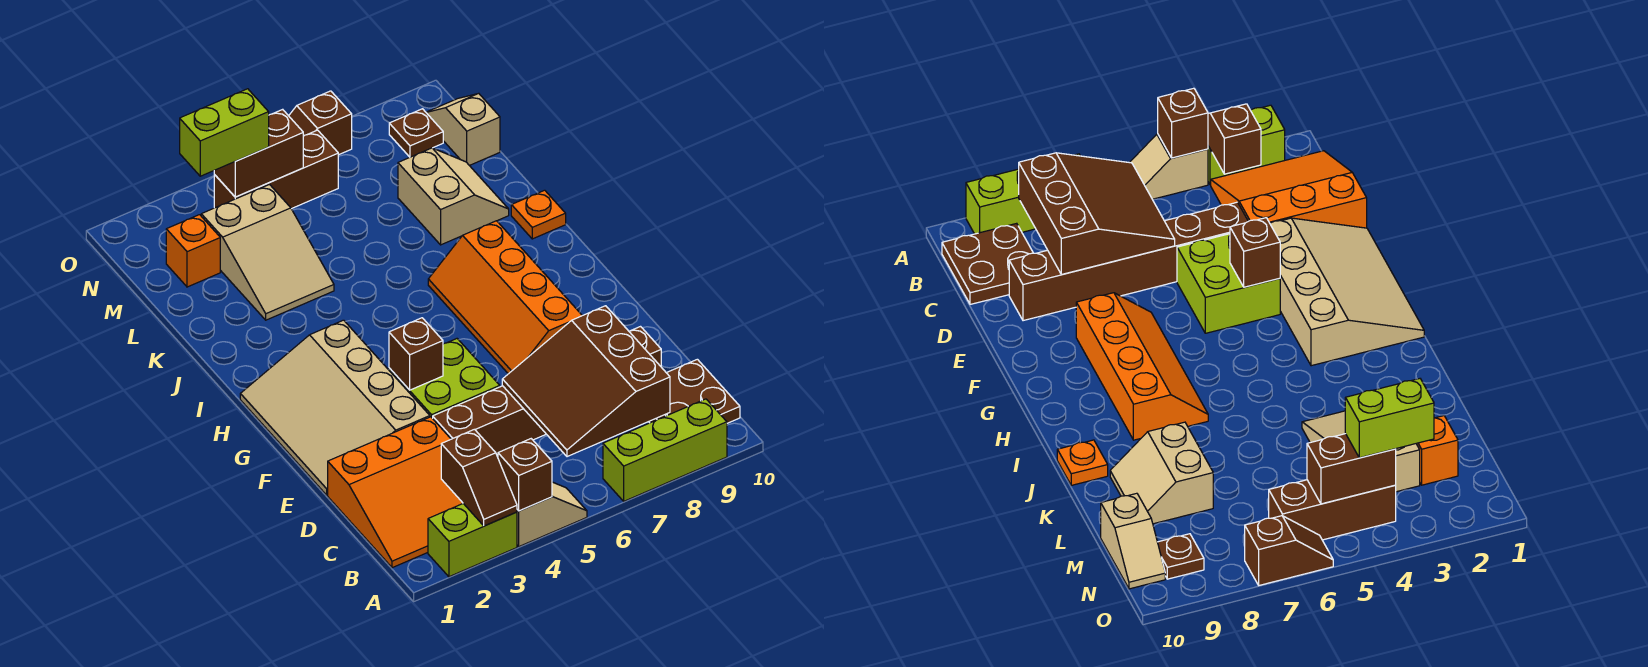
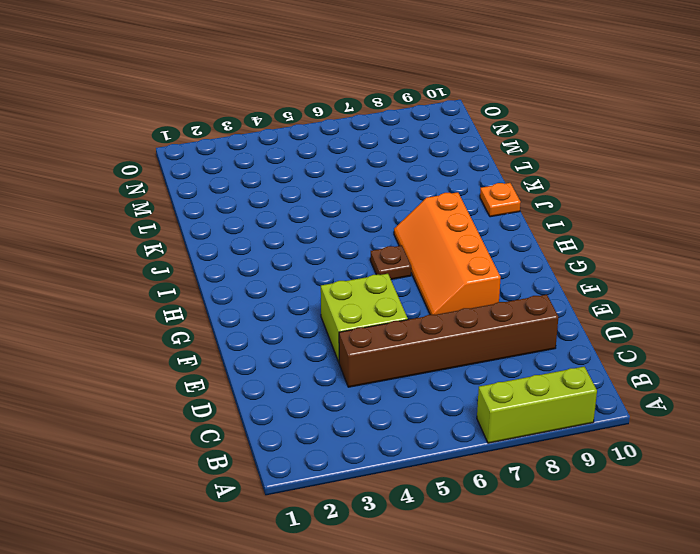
brown plate H6 level 1 -> brown plate N9 level 1
none -> lime brick A2:A3 level 1
none -> tan slope A4:A5 level 1 top 4
none -> orange slope B1:D3 level 1 top D

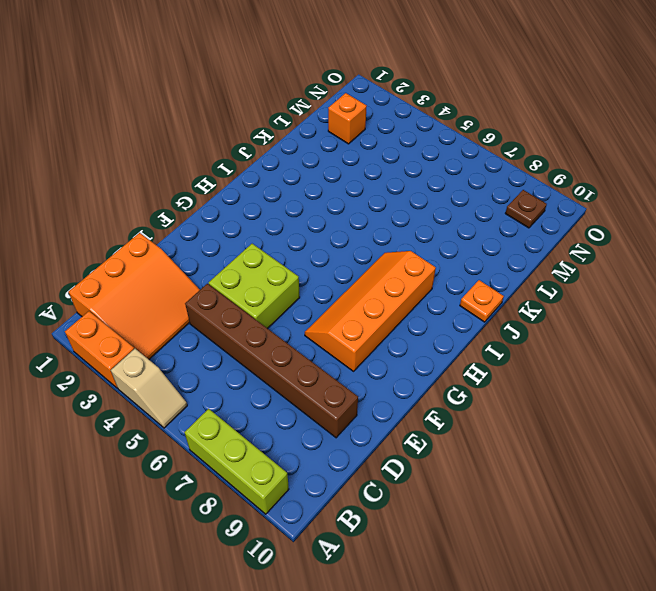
orange brick A2:A3 level 1 -> lime brick A2:A3 level 1
orange slope B1:D3 level 1 top 1 -> orange slope B1:D3 level 1 top D
none -> brown plate B9:C10 level 1
none -> tan slope E1:H3 level 1 top 3
none -> tan slope K3:M4 level 1 top M

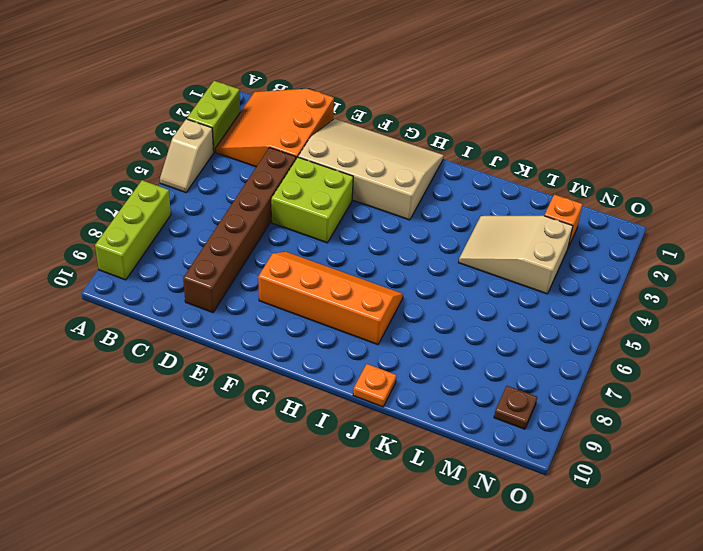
none -> brown plate B9:C10 level 1
none -> tan slope K8:L9 level 1 top 8
none -> tan slope M10:N10 level 1 top M

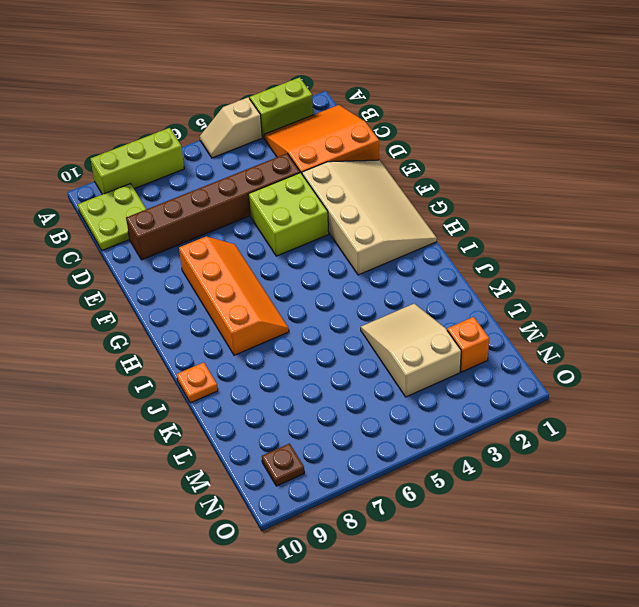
lime plate B9:C10 level 1 -> brown plate B9:C10 level 1
none -> tan slope K8:L9 level 1 top 8
none -> tan slope M10:N10 level 1 top M
none -> brown brick N4:N6 level 1

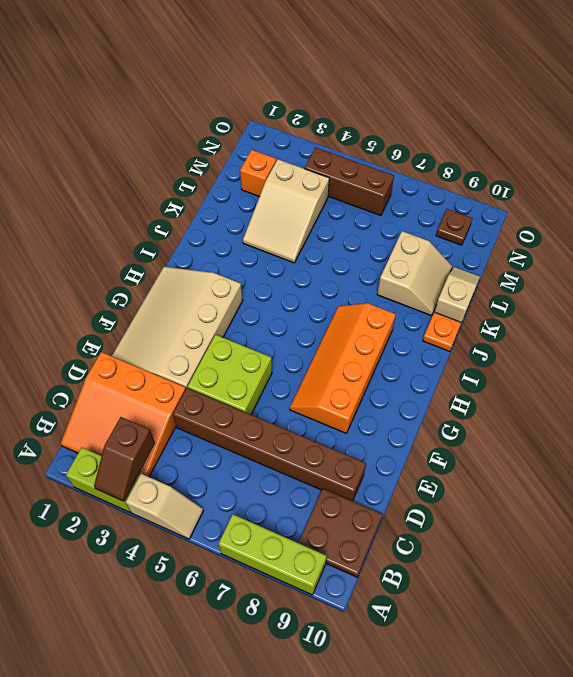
tan slope K10:L10 level 1 top K -> tan slope M10:N10 level 1 top M
none -> brown slope O6:O7 level 1 top 7
none -> brown brick A4 level 2
none -> brown slope B6:D8 level 2 top 8

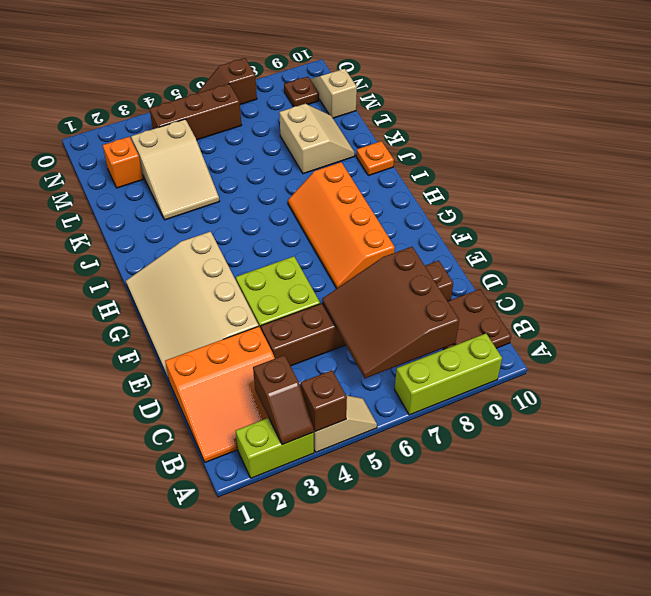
none -> brown brick F4 level 2
none -> brown brick N4:N5 level 2
none -> lime brick N3:N4 level 3

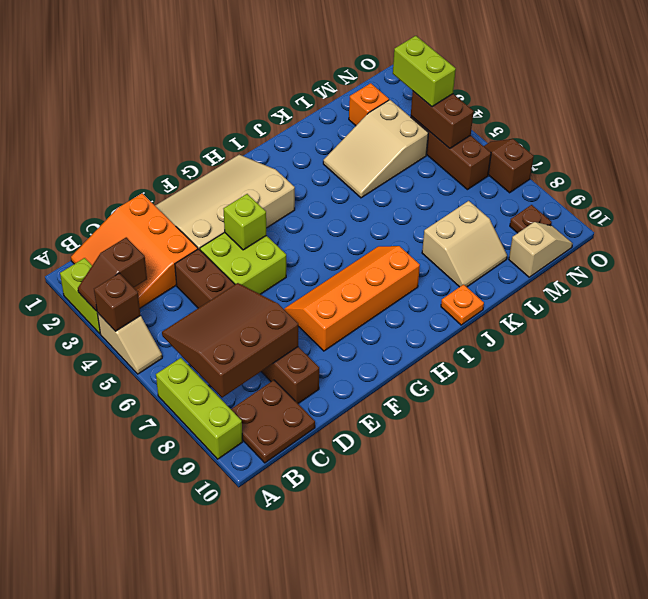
lime brick F4 level 2 -> brown brick F4 level 2

